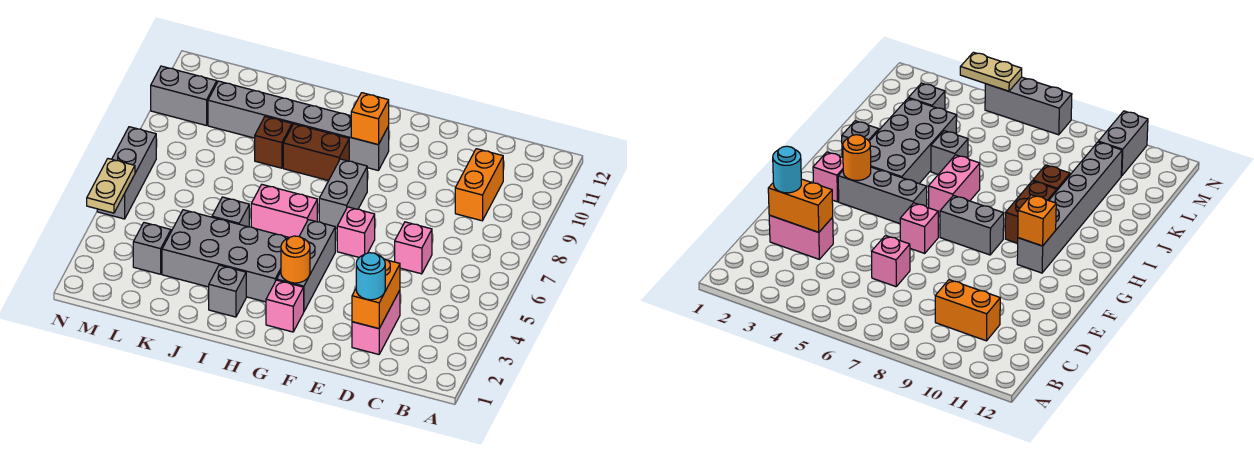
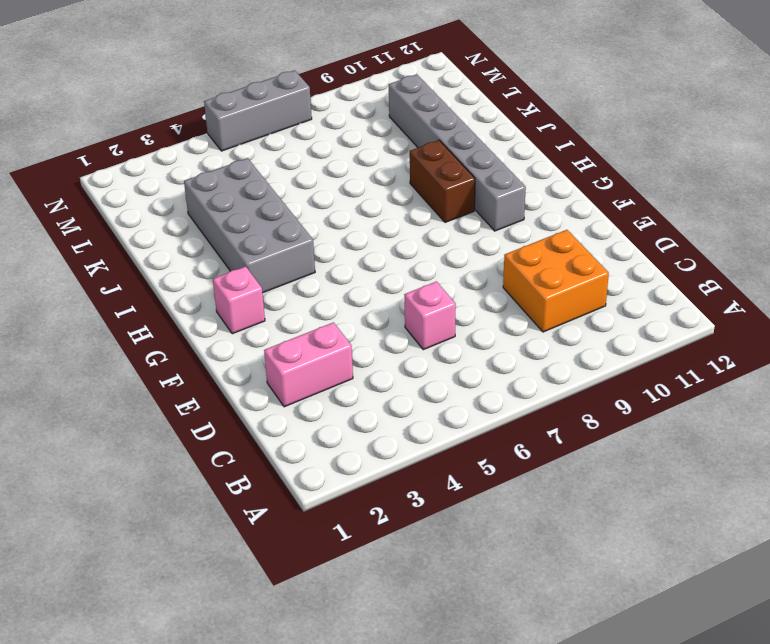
orange brick C9:D10 level 1 -> orange brick C9:C10 level 1
none -> pink brick F6 level 1
none -> grey brick G3:G5 level 1
none -> grey brick G7:G8 level 1

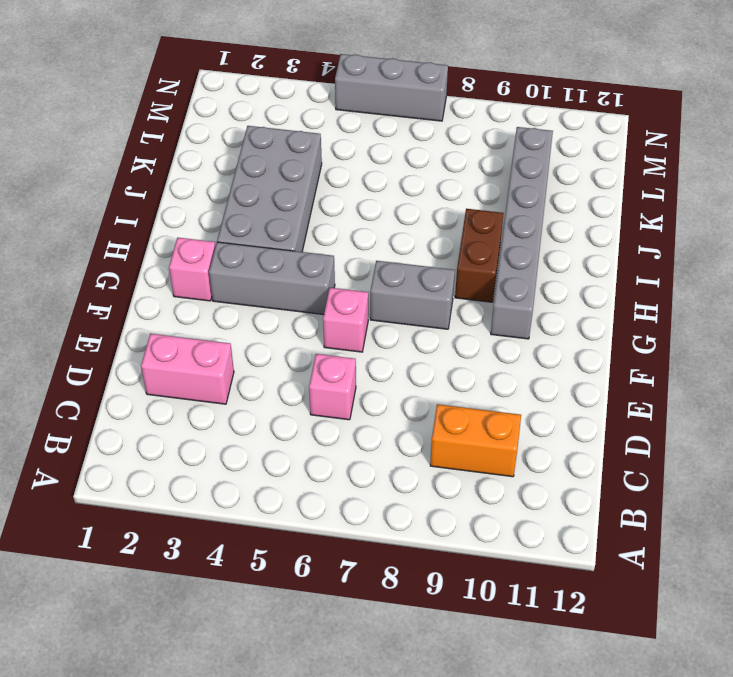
none -> pink brick H6:I6 level 1
none -> grey brick I2 level 1
none -> grey brick J5 level 1

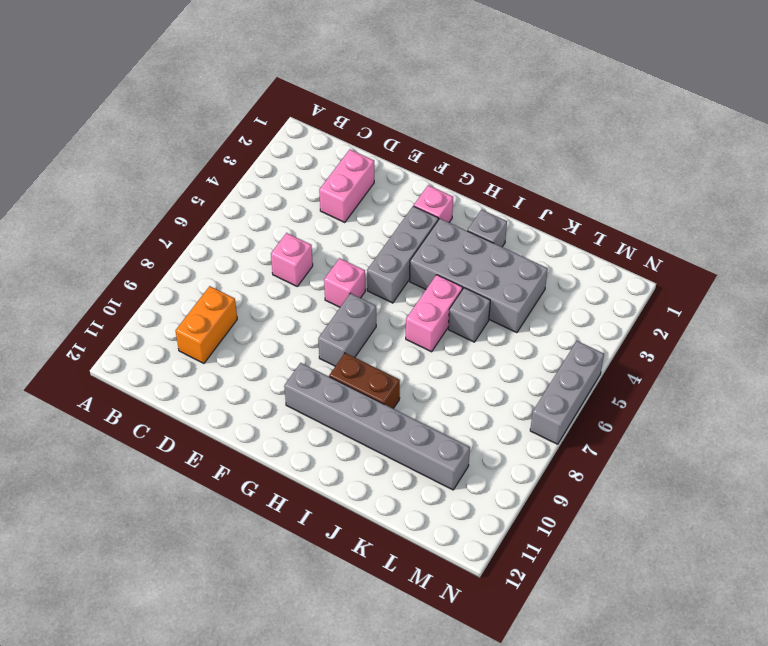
pink brick I5:I6 level 1 -> pink brick H6:I6 level 1
none -> brown brick J9 level 1
none -> grey brick L3 level 1
none -> grey brick M10:N10 level 1

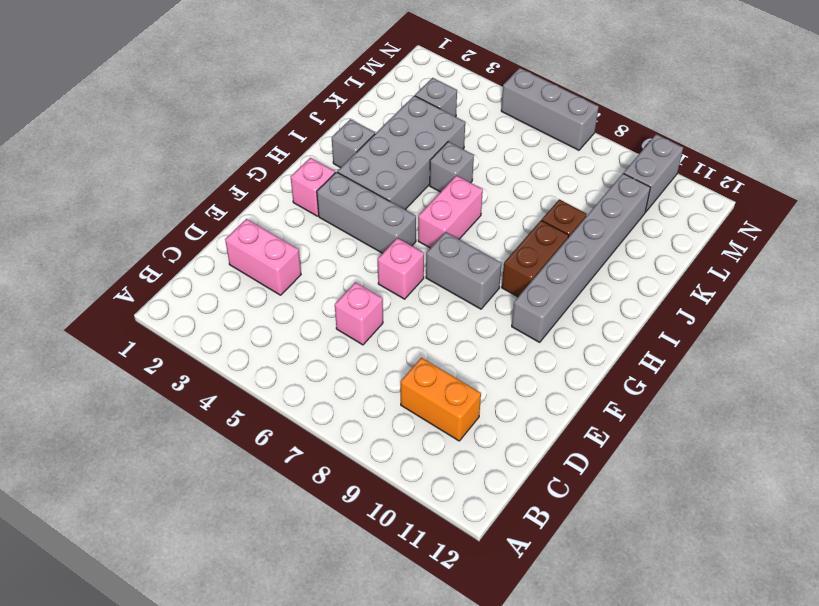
none -> orange brick D2:D3 level 2
none -> orange round brick G3 level 2
none -> orange brick G10 level 2

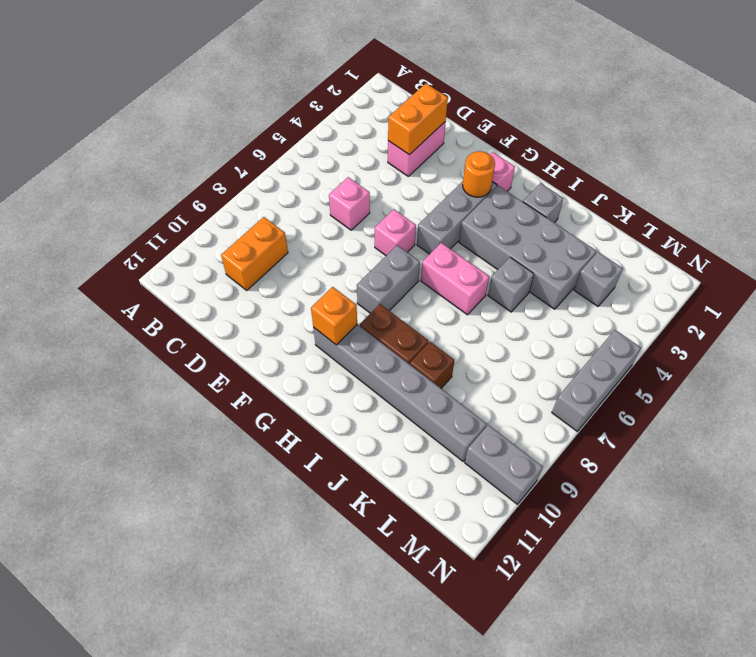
none -> tan plate N4:N5 level 2
none -> cyan round brick D2 level 3

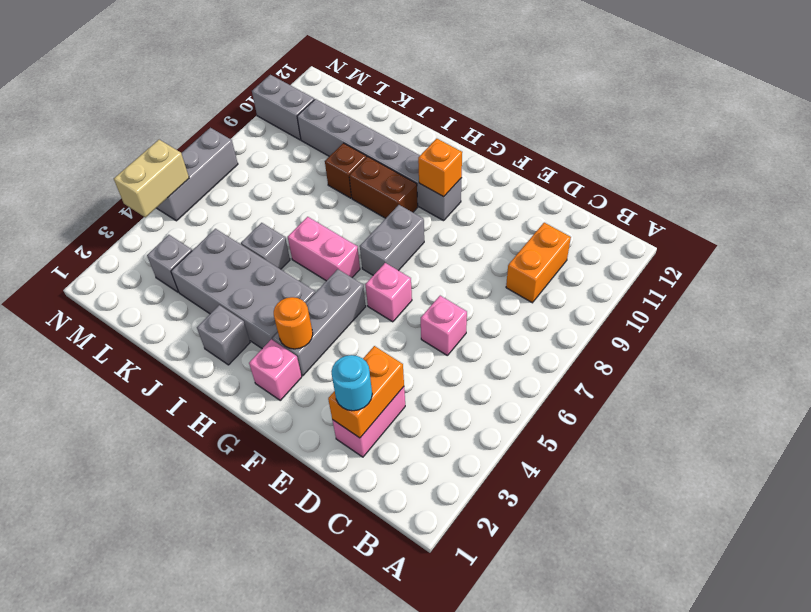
tan brick N4:N5 level 2 -> tan plate N4:N5 level 2

